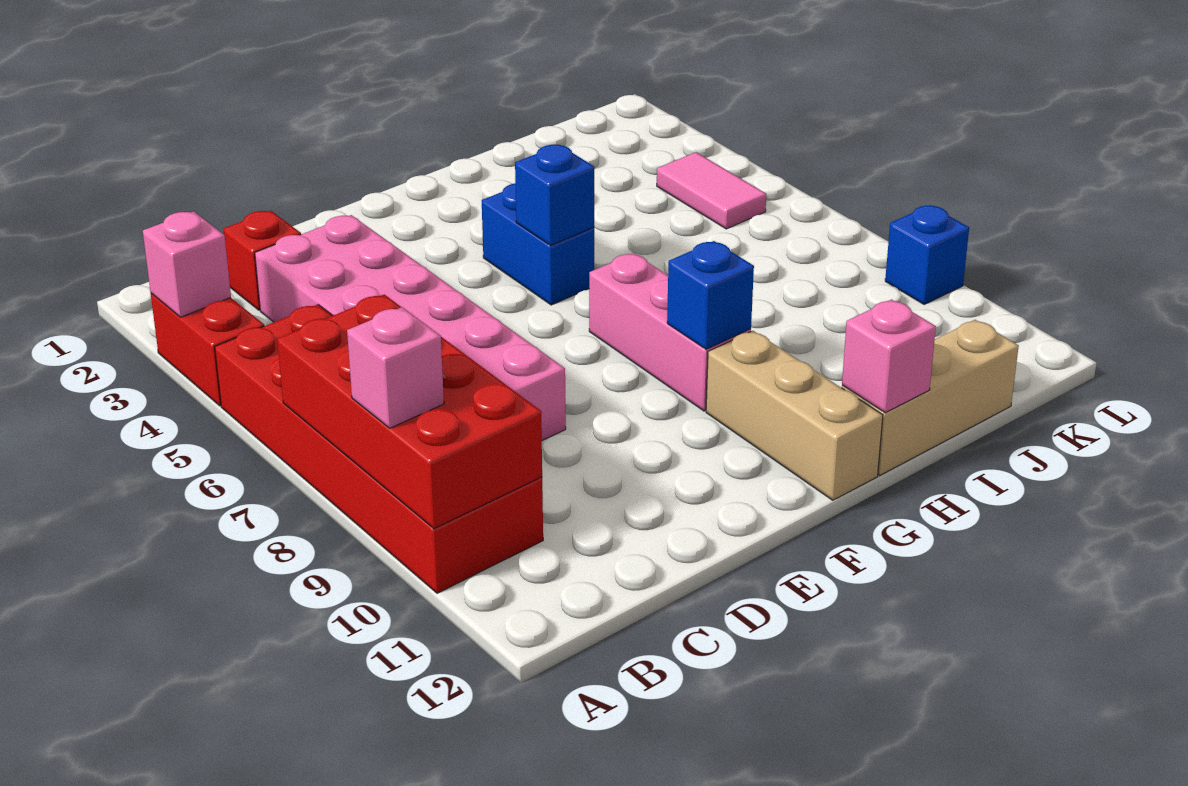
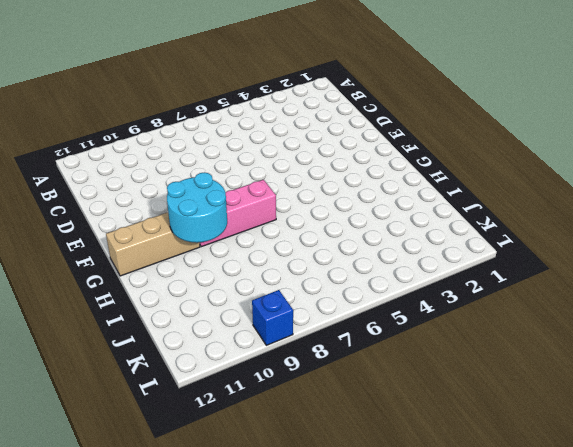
cyan round brick G9:H10 level 2 -> blue brick G9 level 2
none -> red brick A3:A4 level 1
none -> red brick A5:B10 level 1
none -> red brick C2 level 1

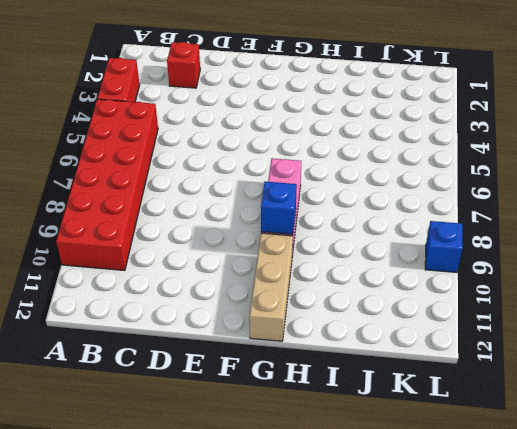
none -> pink brick C3:D8 level 1
none -> blue brick G4:G5 level 1
none -> tan brick H12:J12 level 1

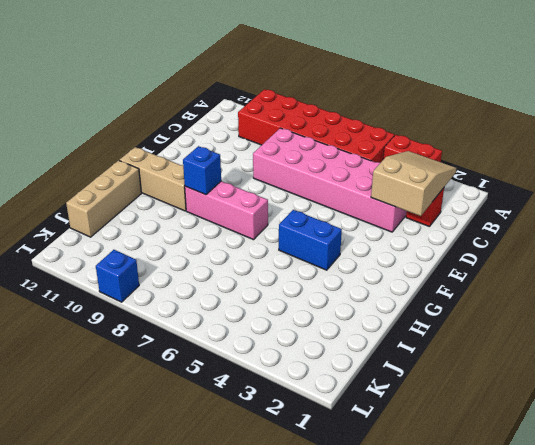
tan slope B2:D3 level 2 top D -> none
none -> pink tile K4:K5 level 1
none -> pink brick A3 level 2
none -> red brick A7:B10 level 2

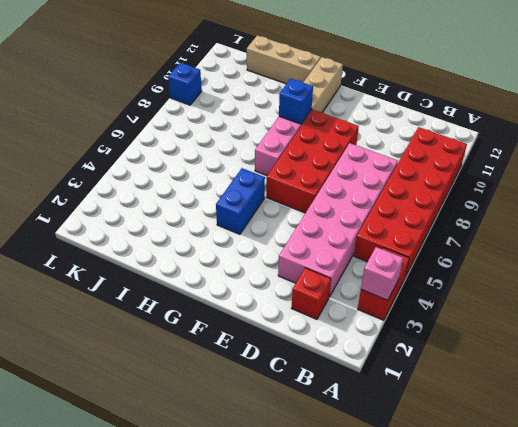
red brick E6:F9 level 1 -> red brick A7:B10 level 2
none -> pink tile K4:K5 level 1
none -> blue brick G5 level 2
none -> pink brick H12 level 2

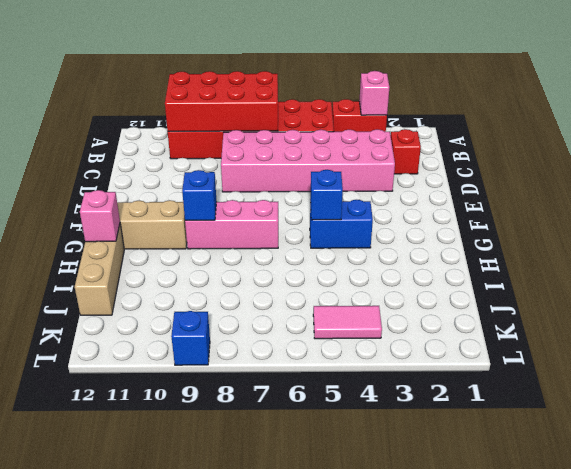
none -> pink brick A9 level 3

